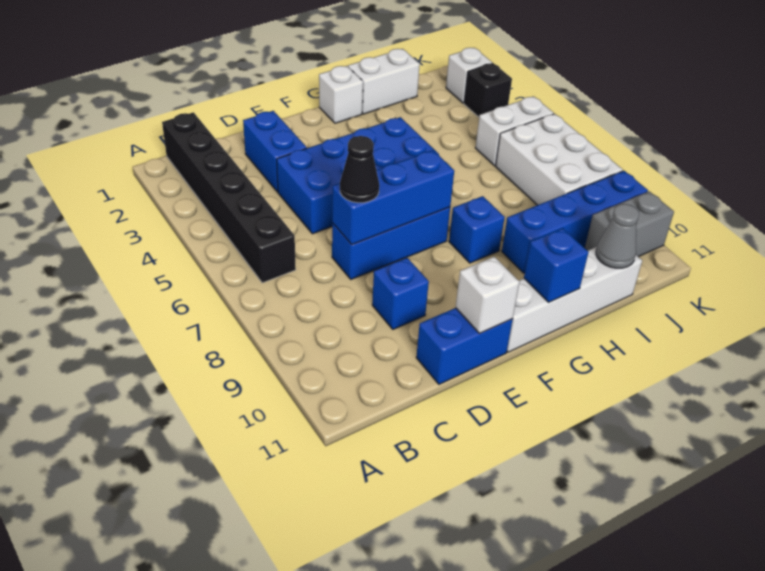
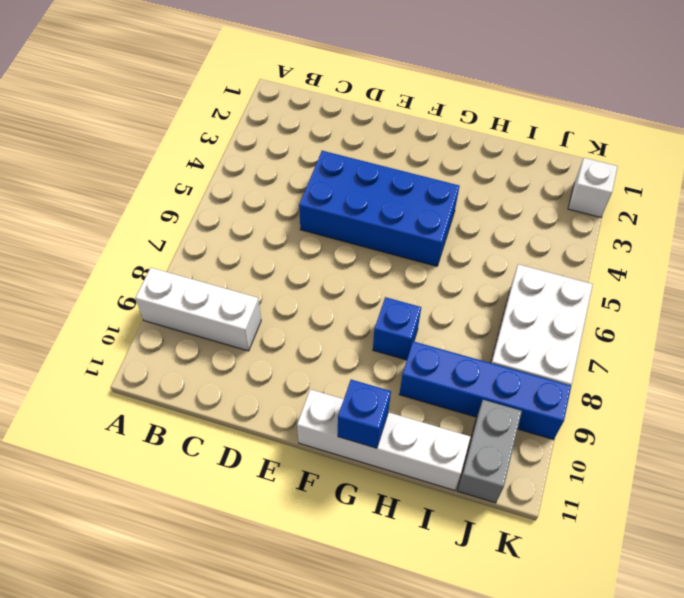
white brick A9:C9 level 1 -> none
grey brick J10:J11 level 1 -> grey brick J10:K10 level 1
none -> black brick B1:B6 level 1
none -> blue brick D2:D3 level 1
none -> blue brick D7:F7 level 1

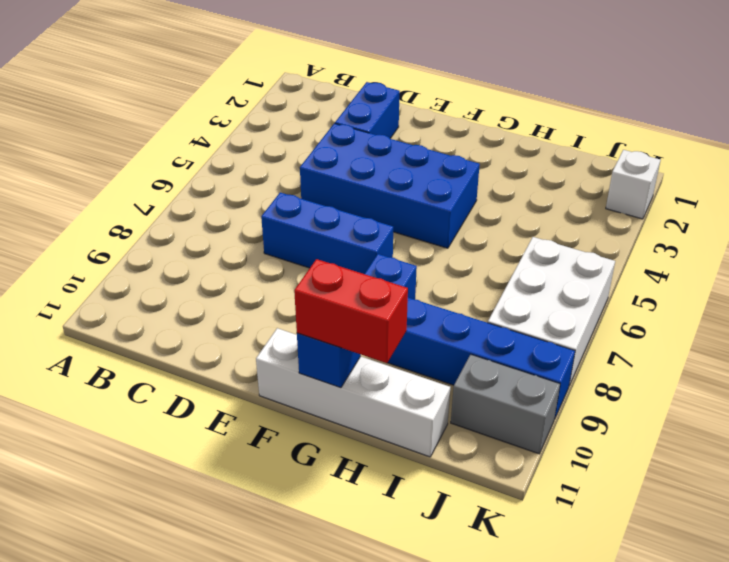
red brick G11:H11 level 3 -> none
none -> black brick B1:B6 level 1
none -> blue brick D9 level 1
none -> blue brick D11:E11 level 1

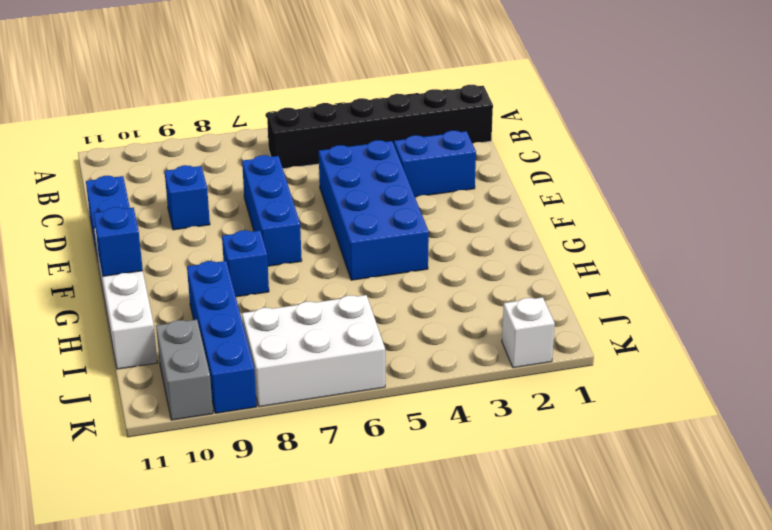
none -> white brick G1 level 1
none -> white brick H1:I1 level 1
none -> white brick J5:K5 level 1

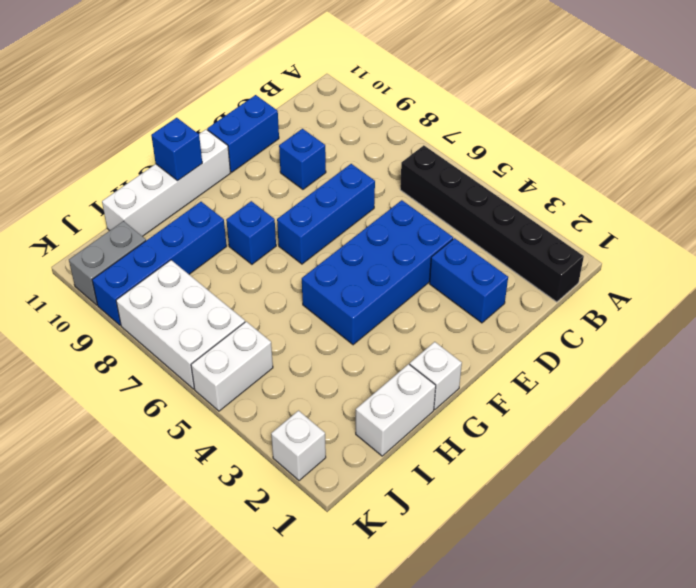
none -> black brick K3 level 1
none -> blue brick D7:F7 level 2
none -> white brick E11 level 2

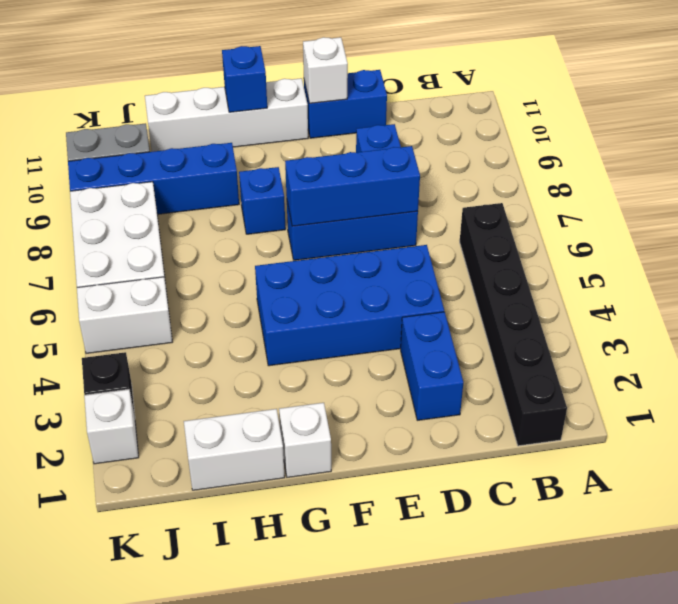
none -> grey cone I11 level 2
none -> black cone D7 level 3

